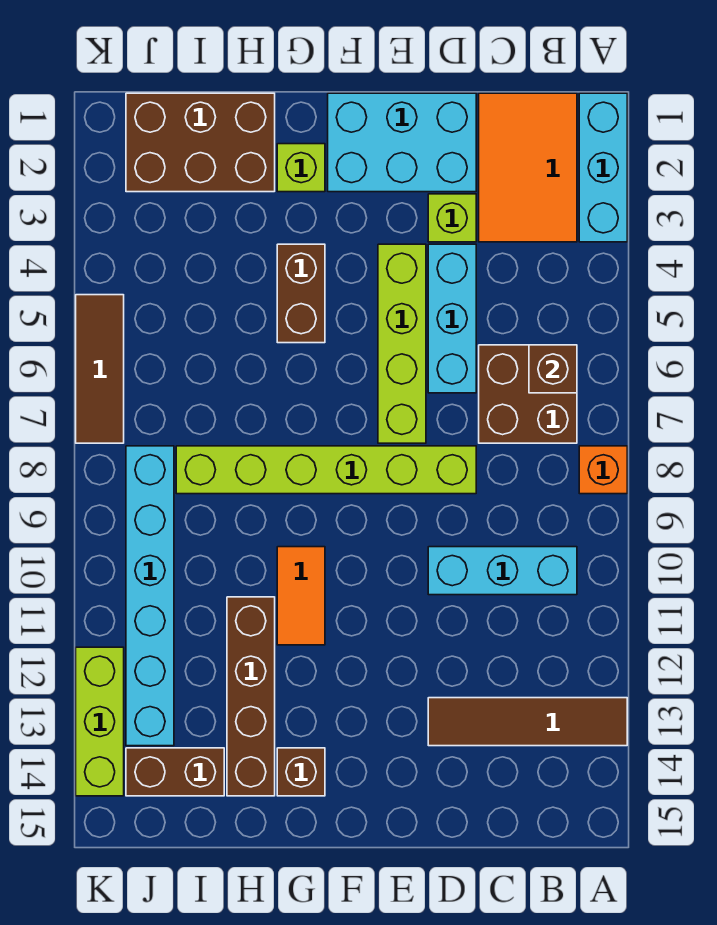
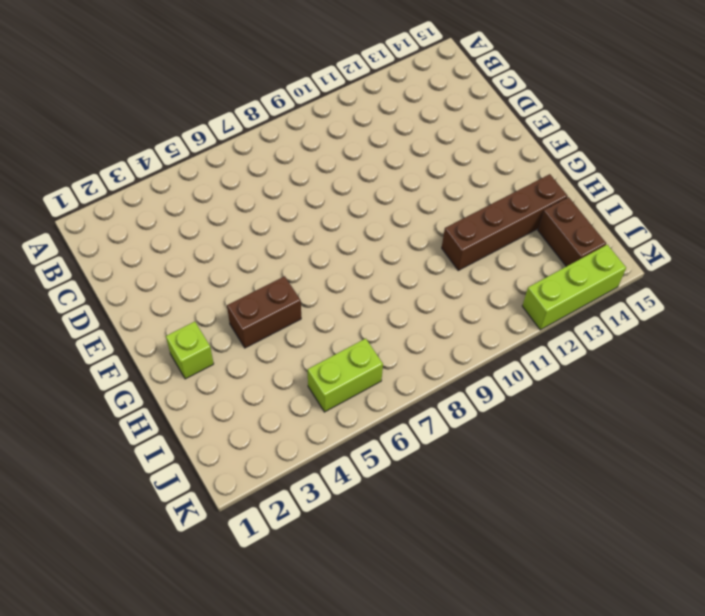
lime brick J5:J6 level 1 -> none
none -> cyan brick A1:A3 level 1
none -> orange brick A8 level 1
none -> brown tile A13:D13 level 1

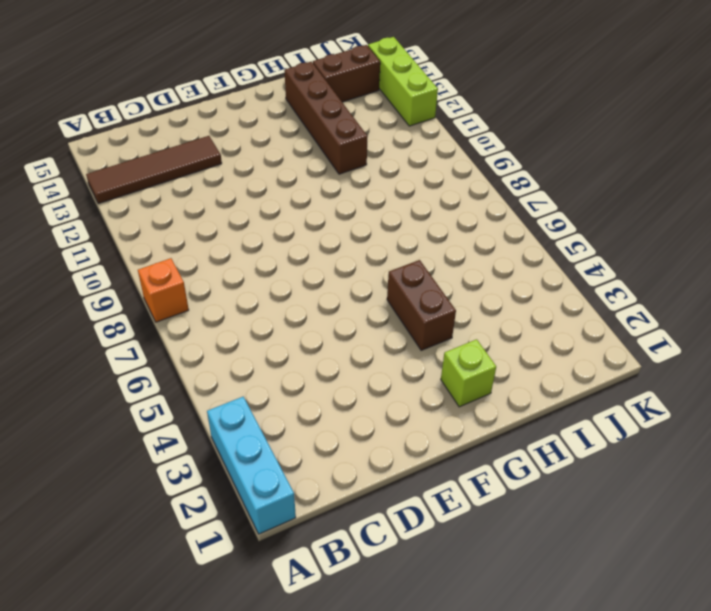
none -> orange tile B1:C3 level 1
none -> brown brick B6:C7 level 1
none -> cyan brick B10:D10 level 1

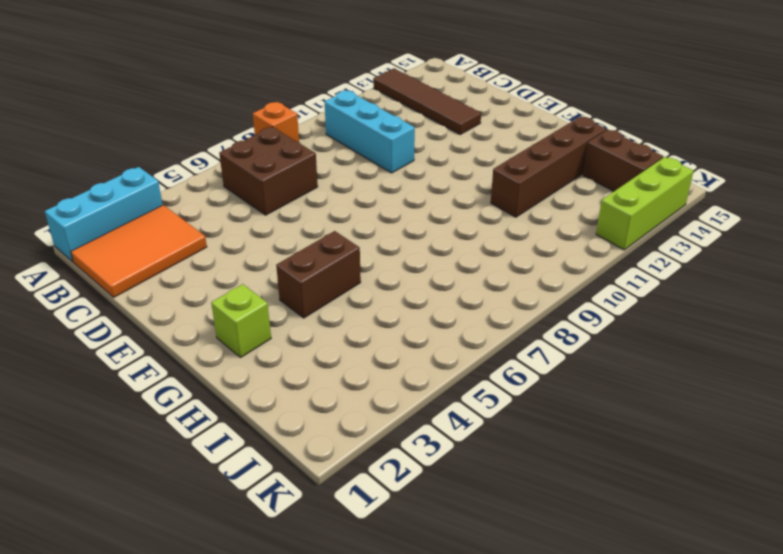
none -> cyan brick D1:F2 level 1
none -> lime brick D3 level 1
none -> cyan brick D4:D6 level 1

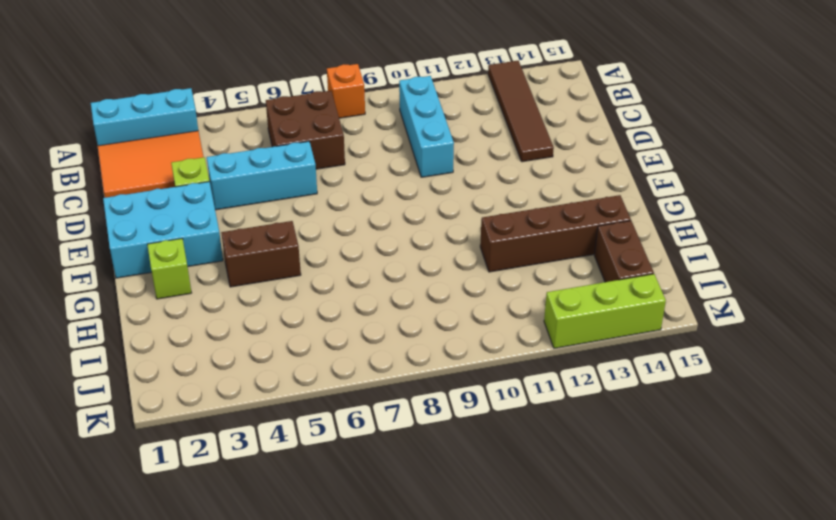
cyan brick E1:F3 level 1 -> cyan brick D1:F2 level 1
none -> lime brick D8:I8 level 1
none -> lime brick E4:E7 level 1
none -> orange tile G10:G11 level 1

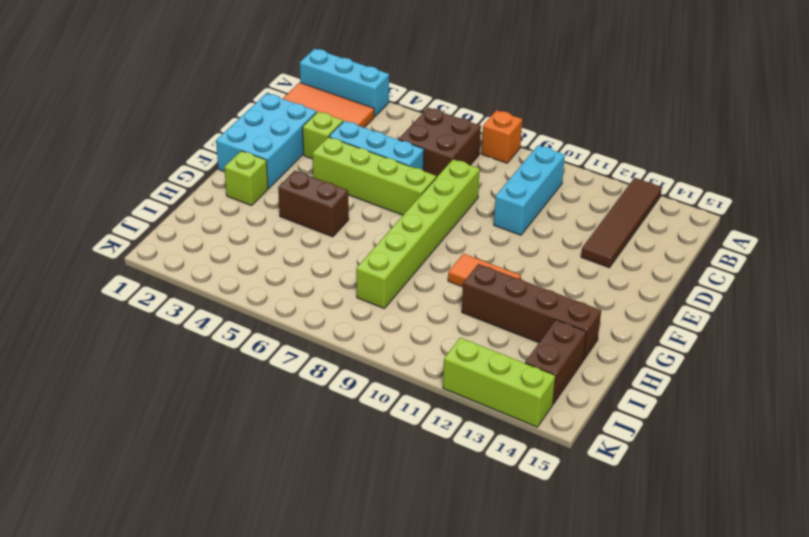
none -> brown brick G14 level 1
none -> brown brick H1:J2 level 1
none -> cyan brick J8:J13 level 1

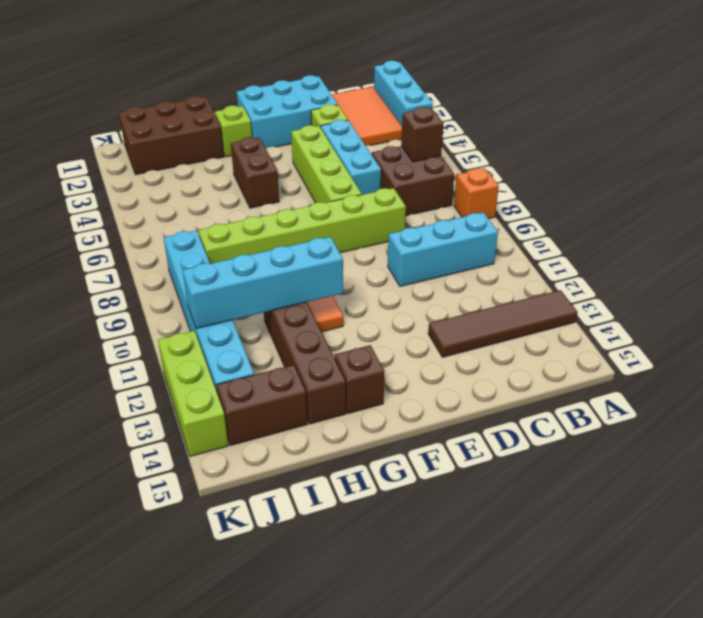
cyan brick G11:J11 level 2 -> none
none -> brown tile K5:K7 level 1

